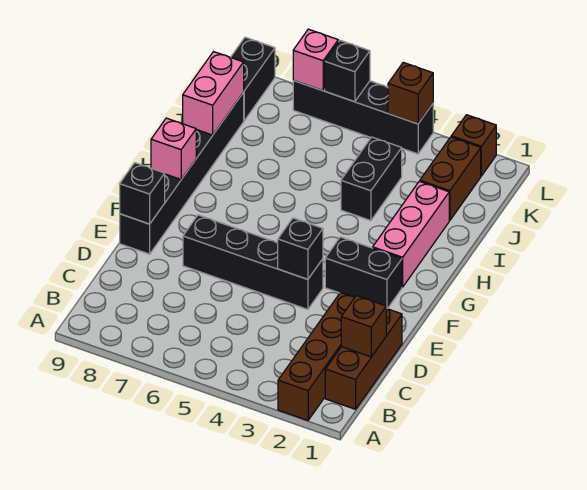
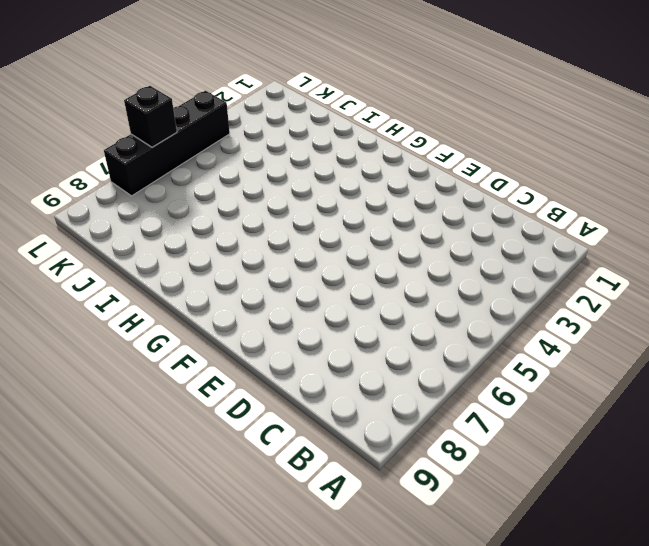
none -> brown brick A2:D2 level 1
none -> brown brick B1:D1 level 1
none -> black brick E4:E7 level 1

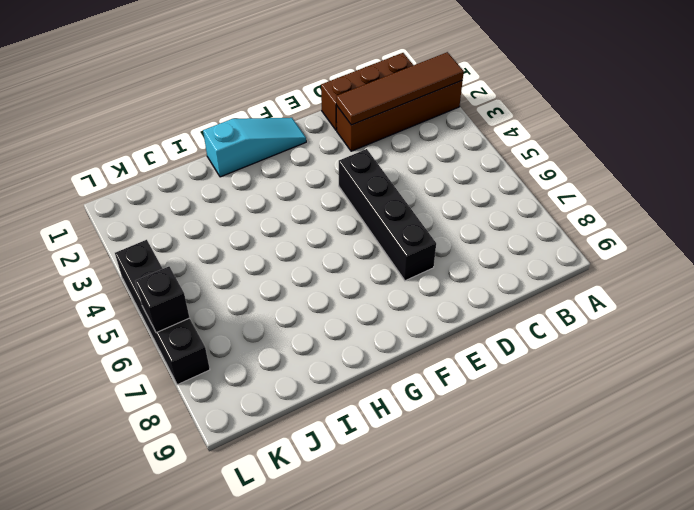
brown tile A2:D2 level 2 -> none
cyan slope F1:H1 level 1 top H -> none
none -> black brick E9:J9 level 1
none -> black brick F2:F3 level 1
none -> pink brick G2:I2 level 1

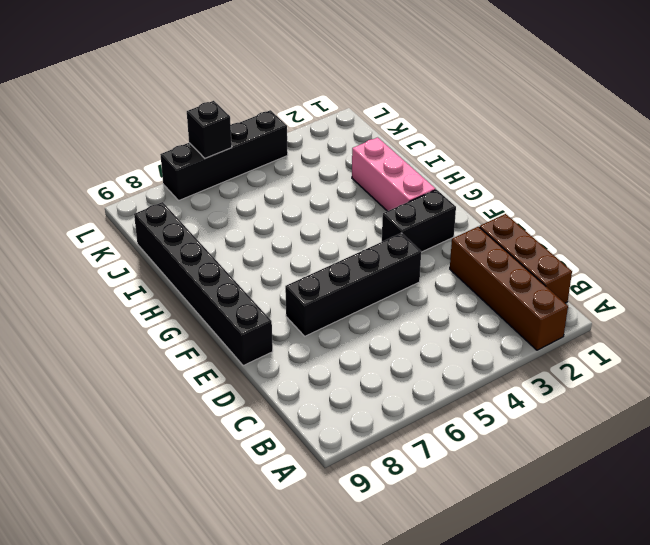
none -> black brick I4:J4 level 1
none -> brown brick J2:K2 level 1
none -> black brick K9:L9 level 1

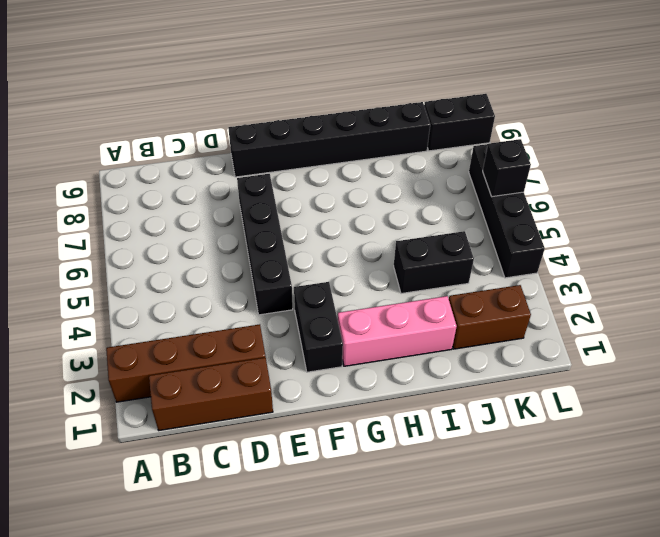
none -> brown brick L2 level 1
none -> brown brick C1 level 2
none -> black brick E4 level 2

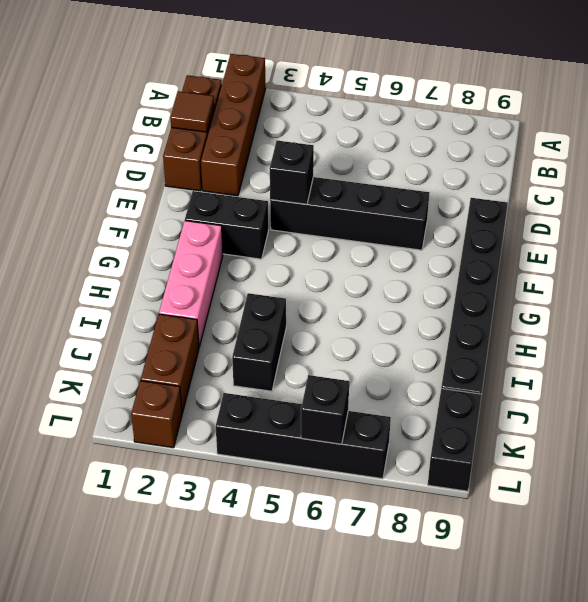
brown tile C1 level 2 -> brown brick C1 level 2
none -> black brick E9 level 2
none -> pink brick G9 level 2
none -> pink brick I9:J9 level 2

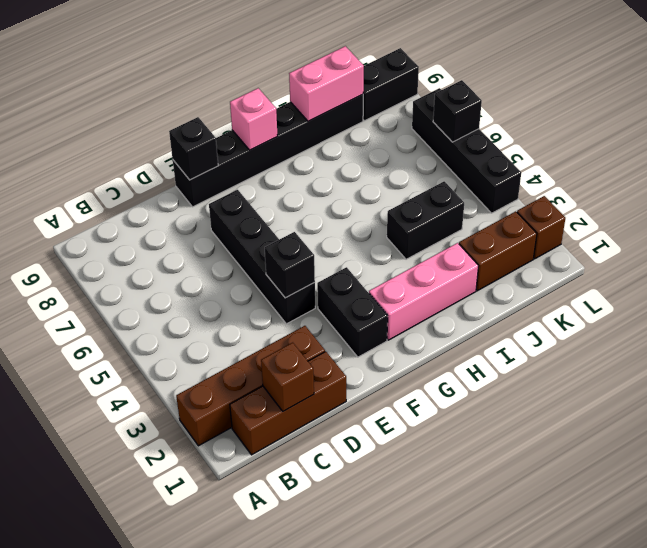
none -> brown brick L4 level 2
none -> pink brick L7 level 2

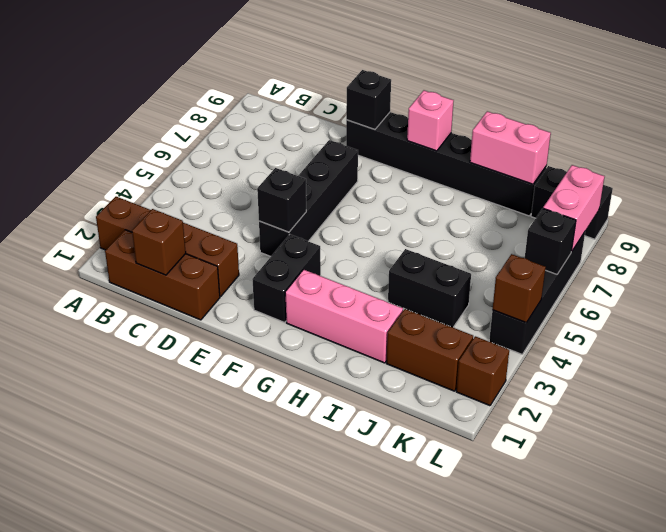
pink brick L7:L8 level 2 -> pink brick L7 level 2

